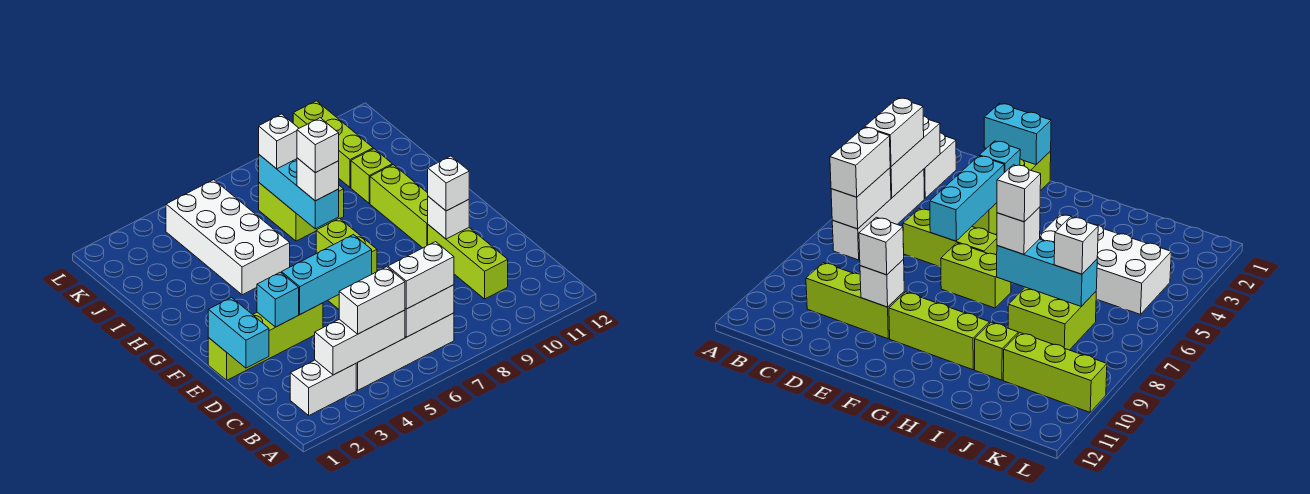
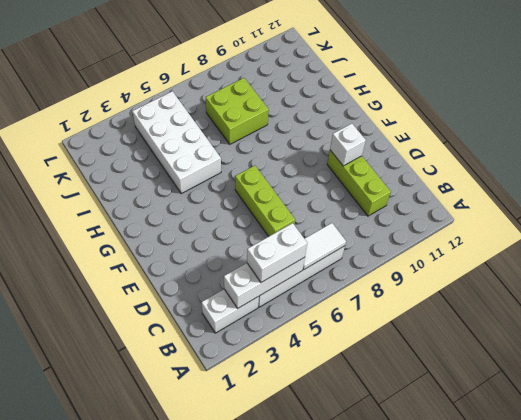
white tile B6:B7 level 2 -> white brick B6:B7 level 2
none -> lime brick E1:E4 level 1
none -> lime brick F7:G7 level 1
none -> lime brick F10:H10 level 1

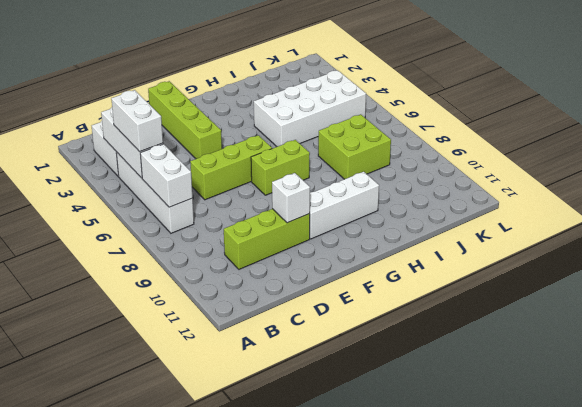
white brick F10:H10 level 1 -> lime brick F10:H10 level 1
none -> lime brick I10 level 1
none -> lime brick J10:L10 level 1
none -> cyan brick D1:E1 level 2

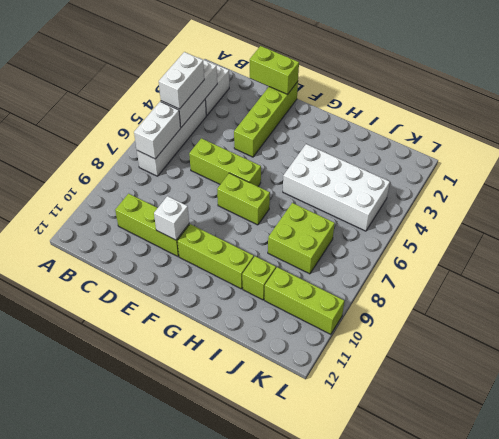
lime brick D1:E1 level 2 -> cyan brick D1:E1 level 2
none -> cyan brick E3 level 2
none -> cyan brick E4:E6 level 2
none -> cyan brick H7:J7 level 2

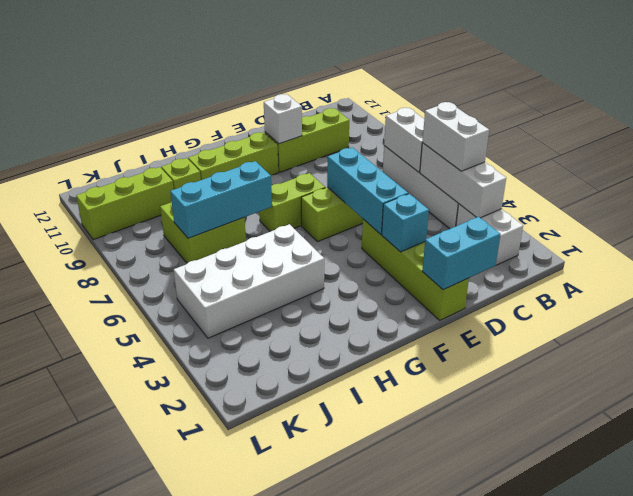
none -> white brick B6:B7 level 3
none -> white brick E10 level 3
none -> white brick H7 level 3

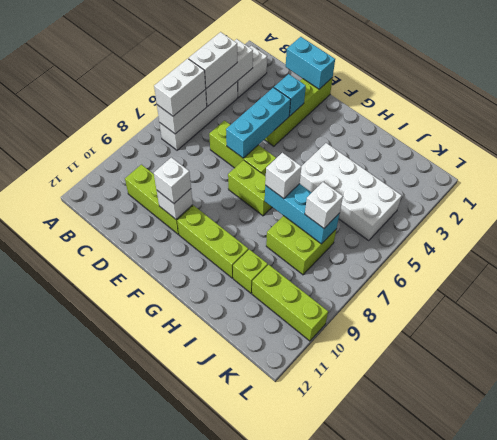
none -> white brick H7 level 4

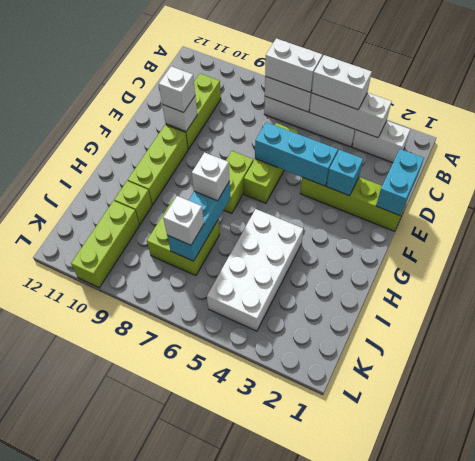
none -> white brick H7 level 4

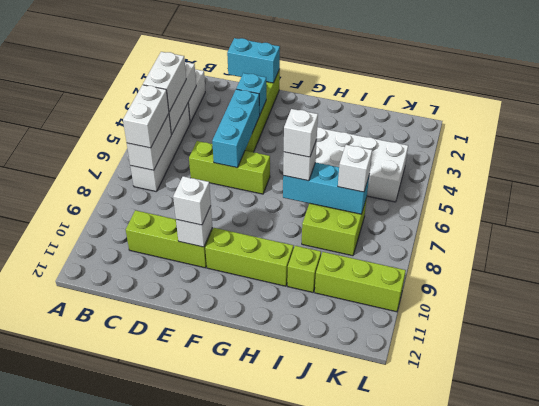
none -> lime brick F7:G7 level 1

